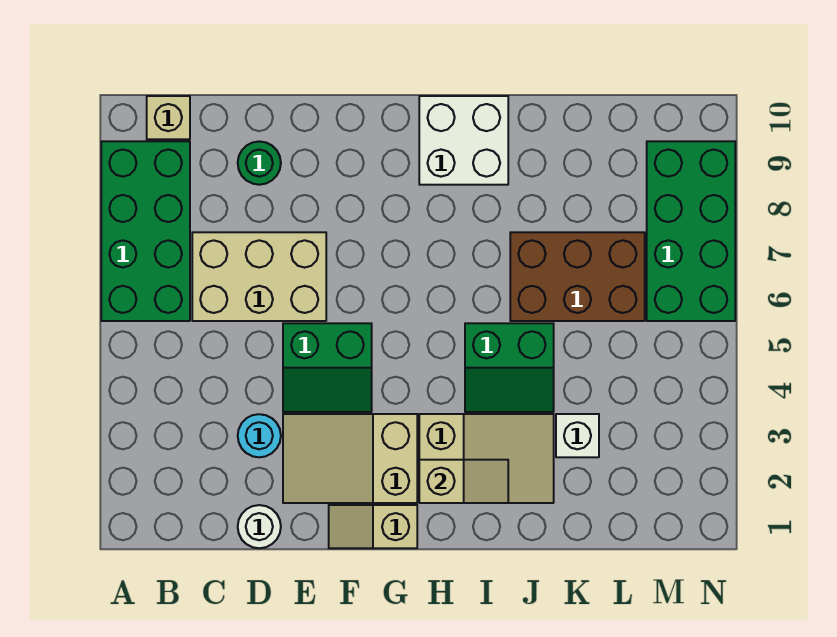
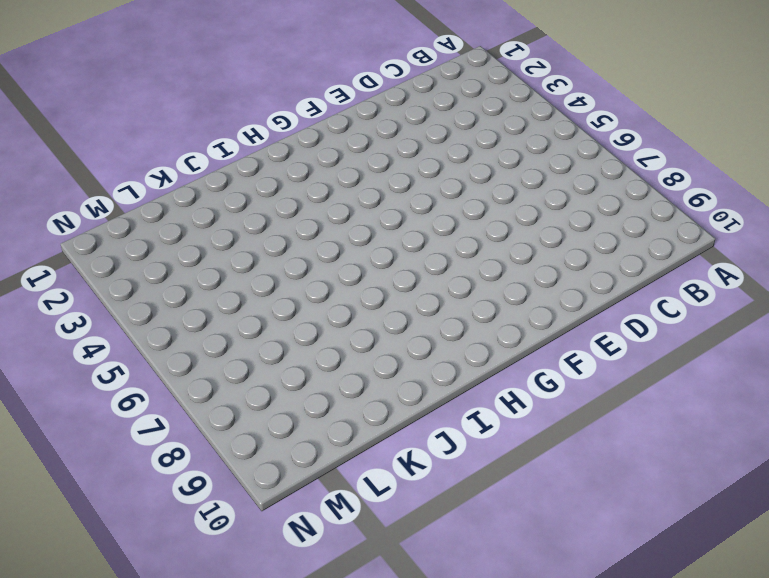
none -> green brick A6:B9 level 1
none -> tan brick B10 level 1
none -> tan brick C6:E7 level 1

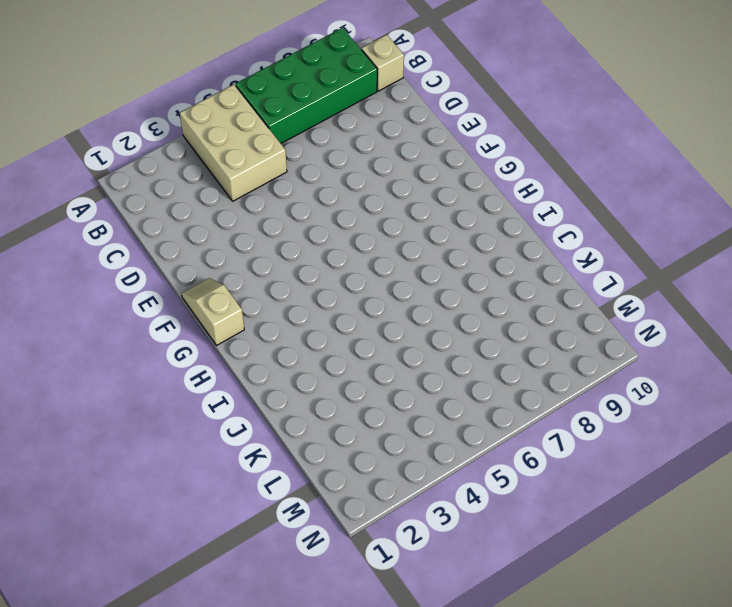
tan brick A4:C5 level 1 -> tan brick C6:E7 level 1
none -> white round brick D1 level 1
none -> cyan round brick D3 level 1
none -> green round brick D9 level 1

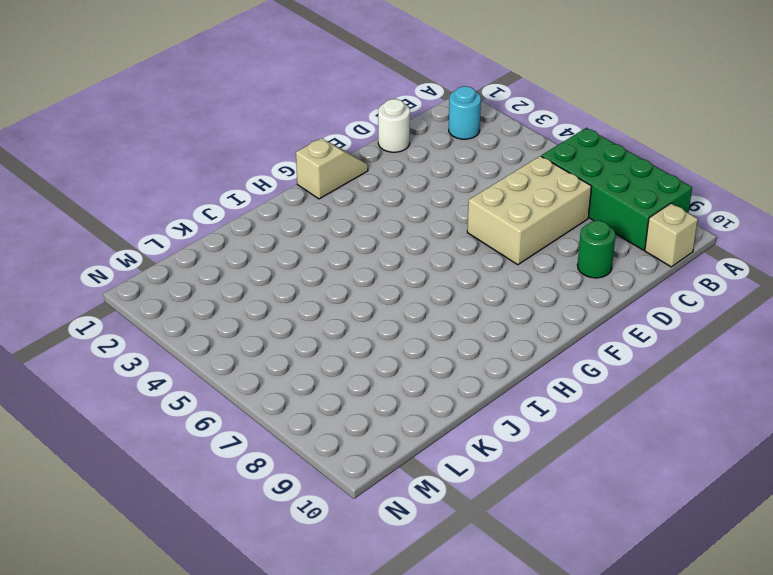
cyan round brick B2 level 1 -> cyan round brick D3 level 1
none -> tan slope E2:G3 level 1 top G
none -> green slope E4:F5 level 1 top 5
none -> tan slope H2:J3 level 1 top H

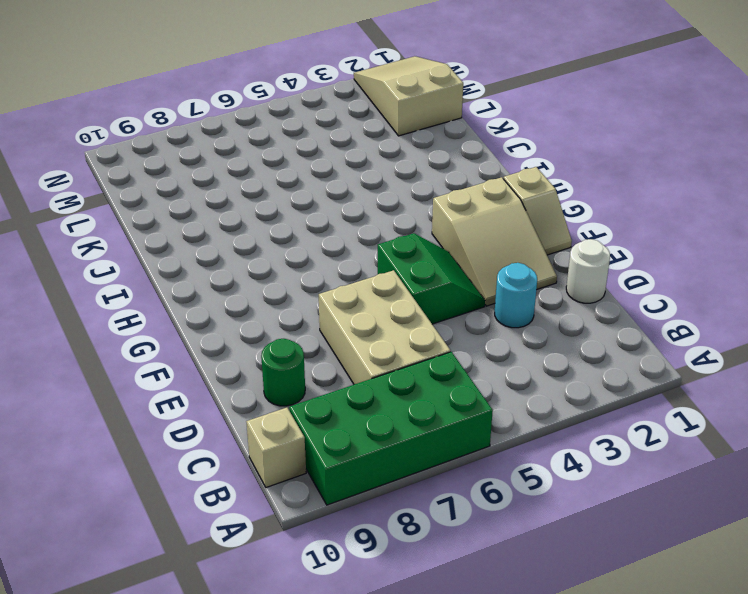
tan slope L1:N2 level 1 top L -> tan slope H2:J3 level 1 top H
none -> white brick H9:I10 level 1
none -> green slope I4:J5 level 1 top 5
none -> brown brick J6:L7 level 1

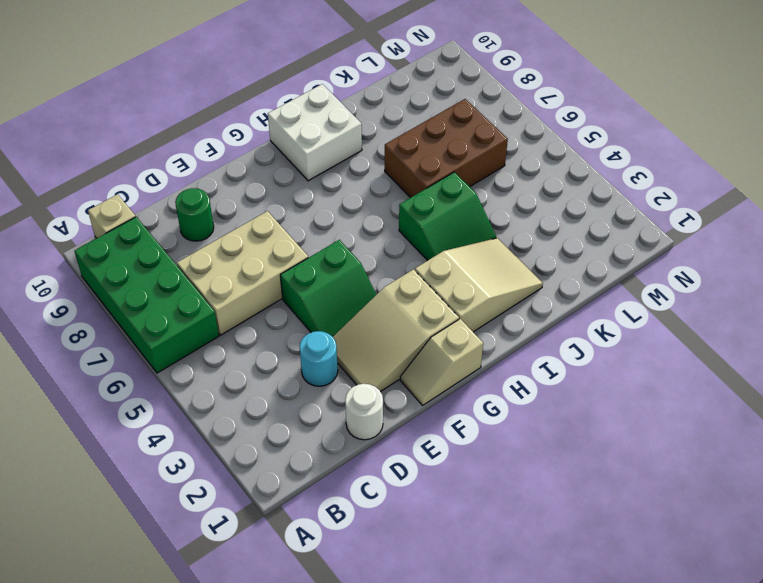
none -> white brick K3 level 1
none -> green brick M6:N9 level 1
none -> tan slope H2:I2 level 2 top H

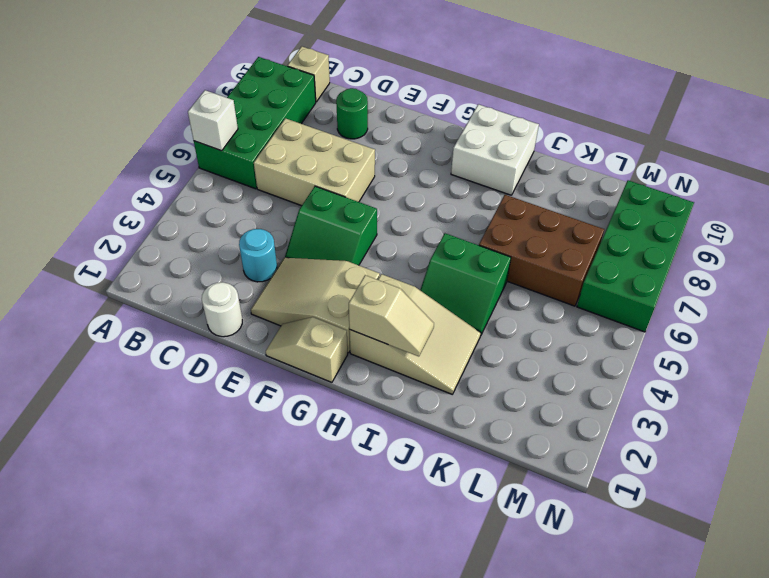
white brick A6 level 2 -> white brick K3 level 1

